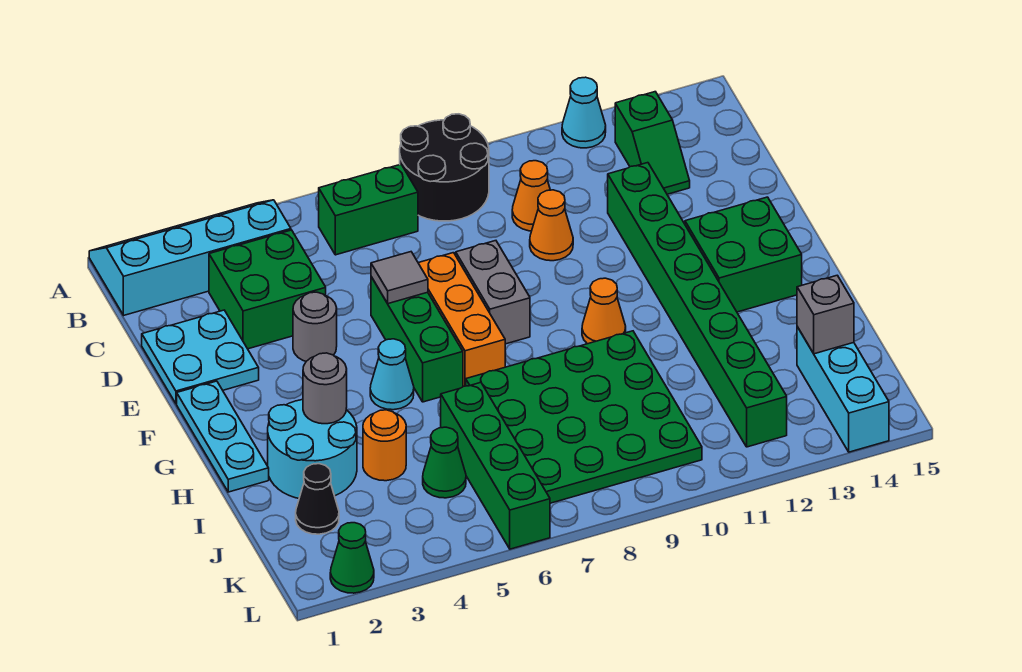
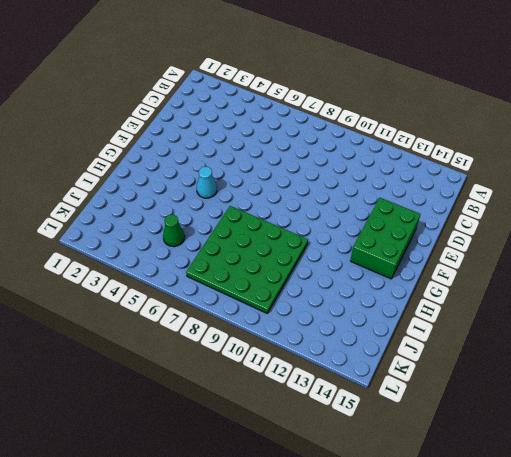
green brick E13:G14 level 1 -> green brick F13:G14 level 1
none -> cyan slope A1:B4 level 1 top B
none -> black round brick A8:B9 level 1
none -> cyan cone A12 level 1

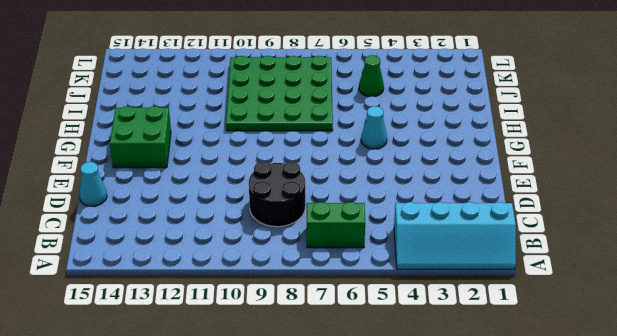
black round brick C8:D9 level 1 -> black round brick A8:B9 level 1
cyan cone D15 level 1 -> cyan cone A12 level 1
none -> green slope B13:C13 level 1 top B
none -> green brick C3:D4 level 1
none -> orange cone C10 level 1

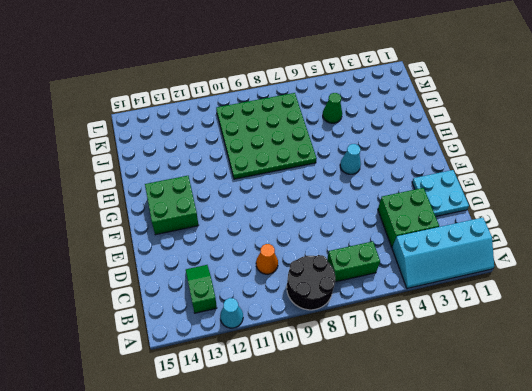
none -> orange cone D10 level 1
none -> green brick D12:K12 level 1
none -> grey round brick E4 level 1

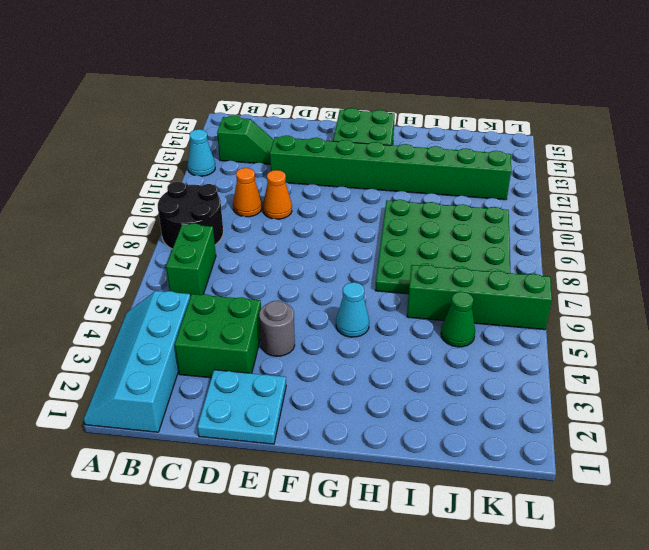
none -> green brick E6:G6 level 1
none -> orange brick E7:G7 level 1
none -> grey brick E8:F8 level 1

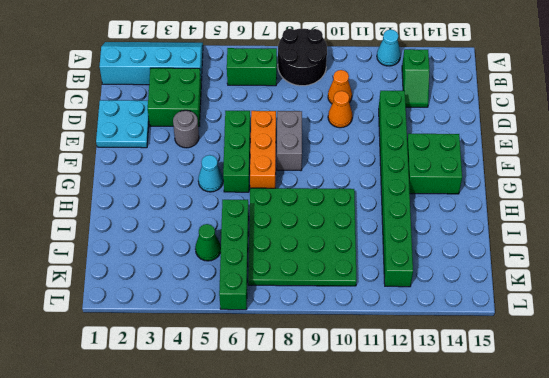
none -> cyan plate F1:H1 level 1
none -> orange cone G10 level 1
none -> cyan round brick H2:I3 level 1

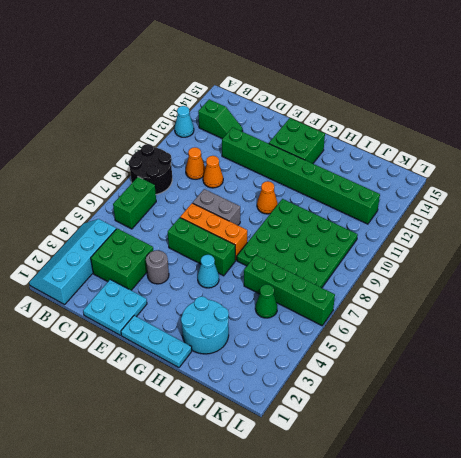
none -> orange round brick I4 level 1
none -> black cone J2 level 1
none -> cyan brick J14:L14 level 1

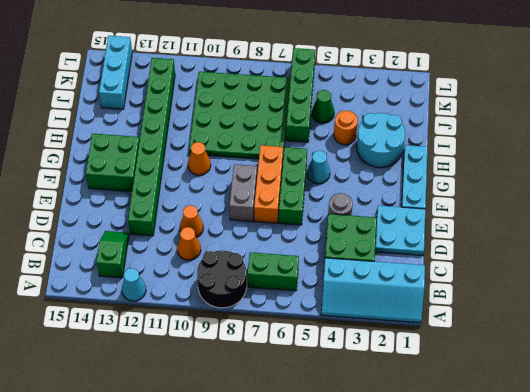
none -> black cone J2 level 1
none -> green cone L2 level 1
none -> grey tile E6 level 2

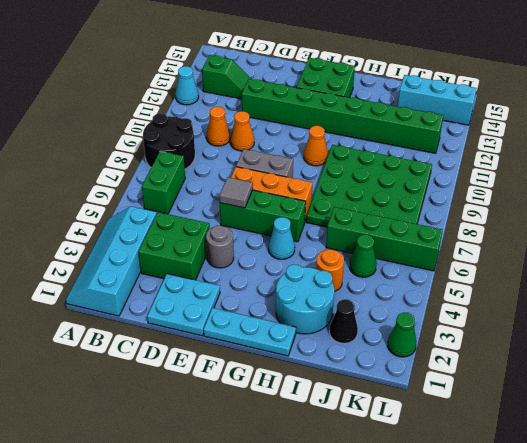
none -> grey round brick H3 level 2
none -> grey brick J14 level 2

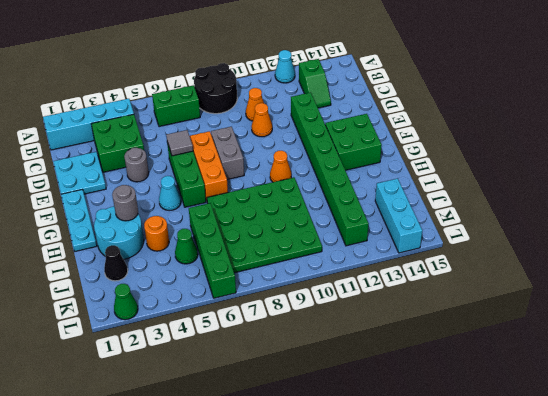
none -> grey brick J14 level 2

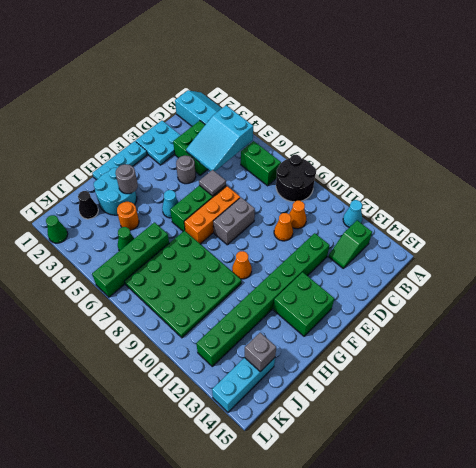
cyan slope B4:D5 level 2 top B -> none

